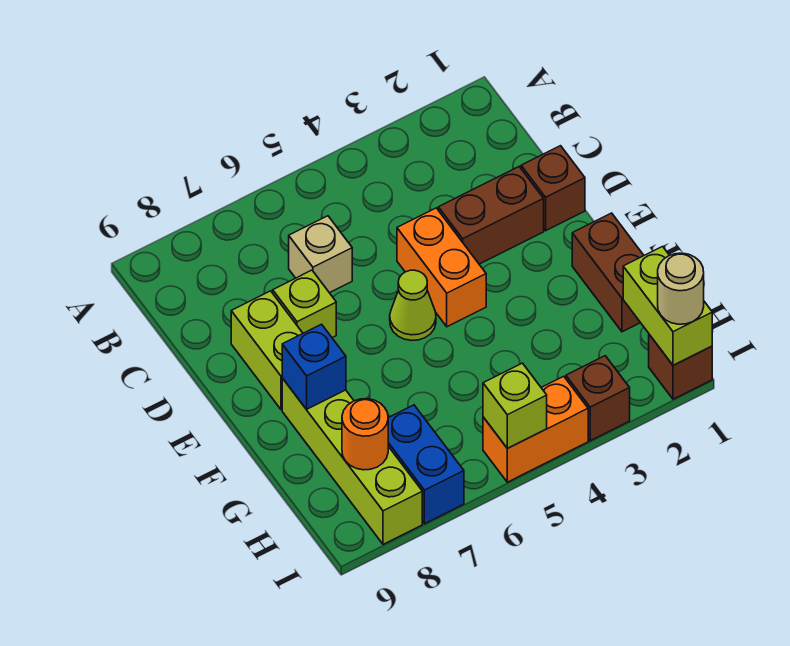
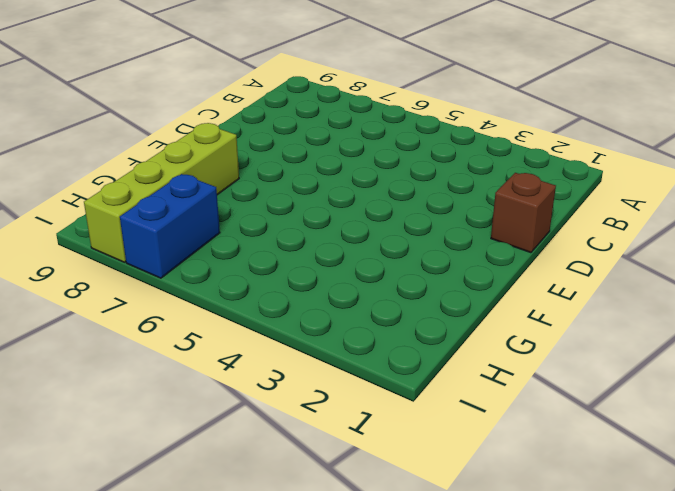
none -> tan brick C6 level 1
none -> brown brick D2:D3 level 1
none -> orange brick D4:E4 level 1

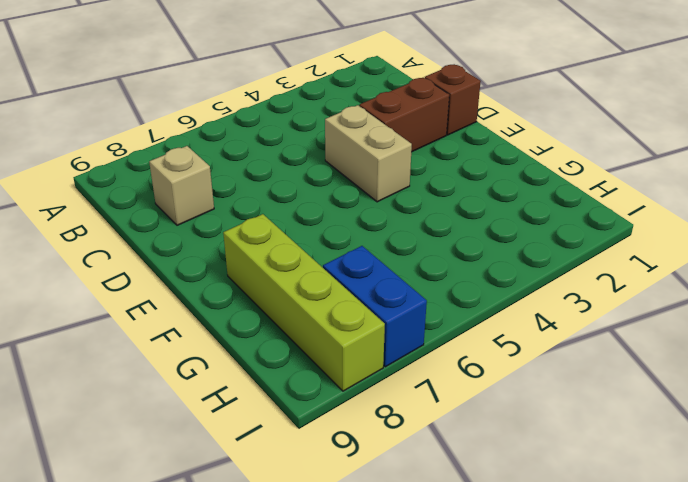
tan brick C8 level 1 -> tan brick C6 level 1
tan brick D4:E4 level 1 -> orange brick D4:E4 level 1
none -> lime brick D7 level 1
none -> lime brick D8:E8 level 1
none -> lime cone E5 level 1

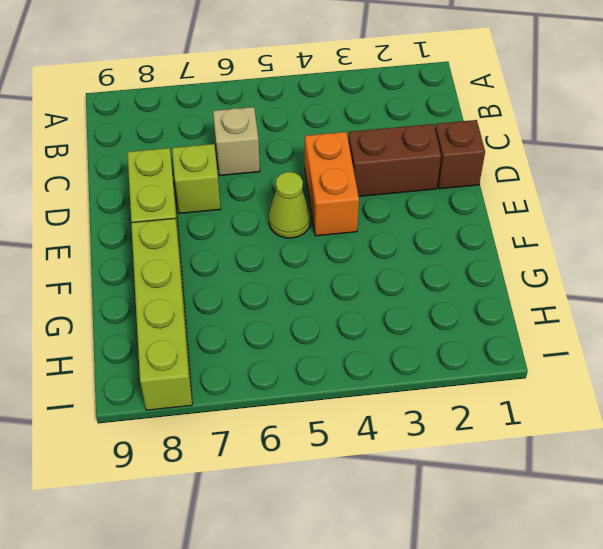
none -> brown brick F1:G1 level 1
none -> blue brick H7:I7 level 1
none -> brown brick I1 level 1

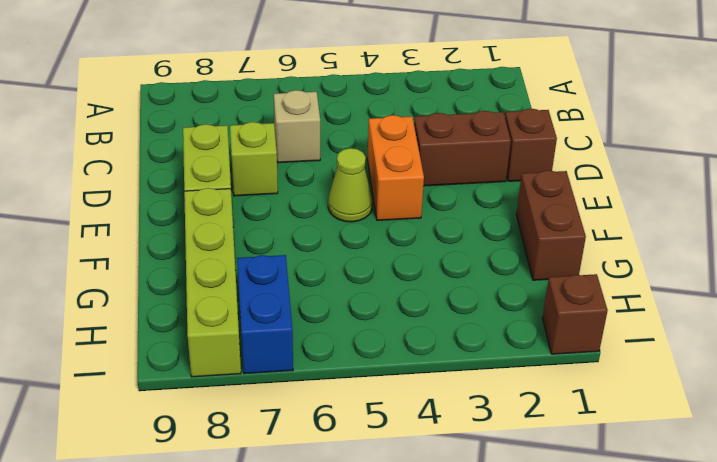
none -> brown brick I3 level 1
none -> orange brick I4:I5 level 1
none -> blue brick F8 level 2

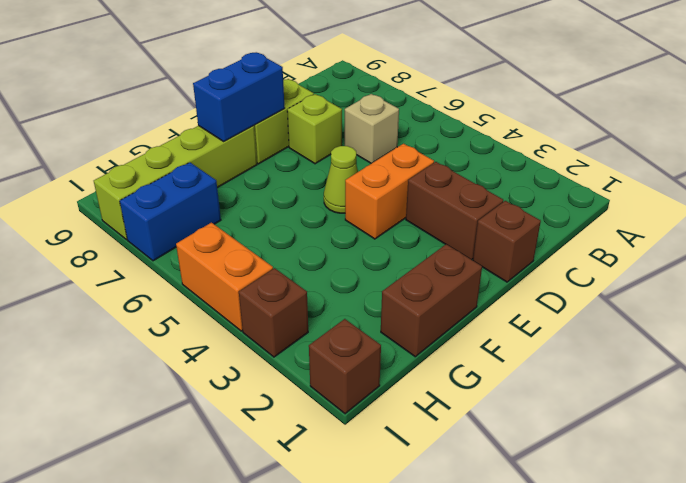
blue brick E8:F8 level 2 -> blue brick F8 level 2
none -> lime brick H1:I1 level 2
none -> orange round brick H8 level 2
none -> lime brick I5 level 2

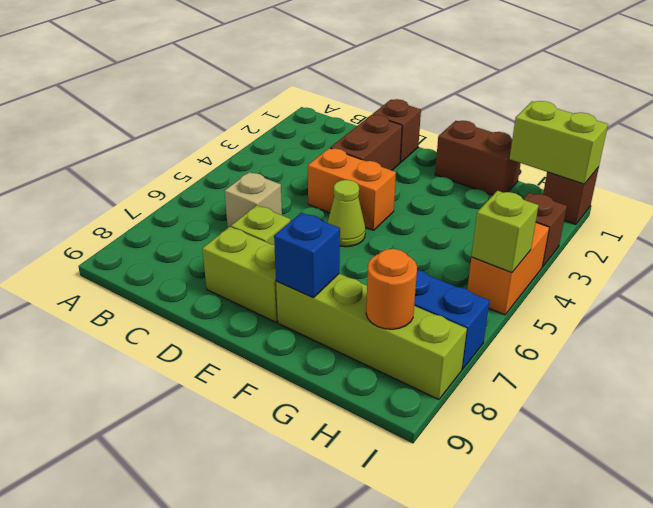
none -> tan round brick I1 level 3

